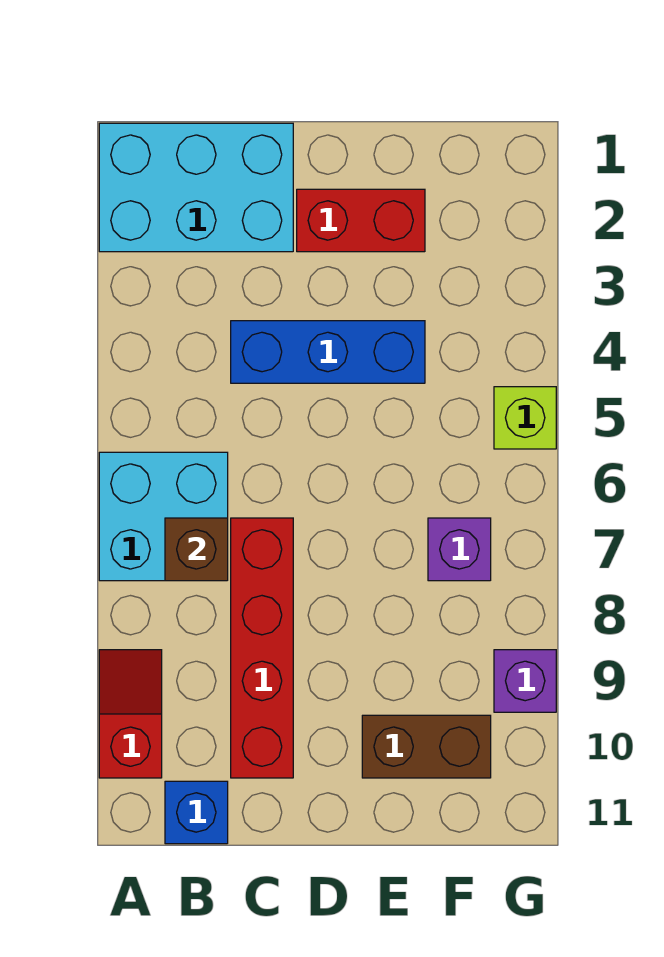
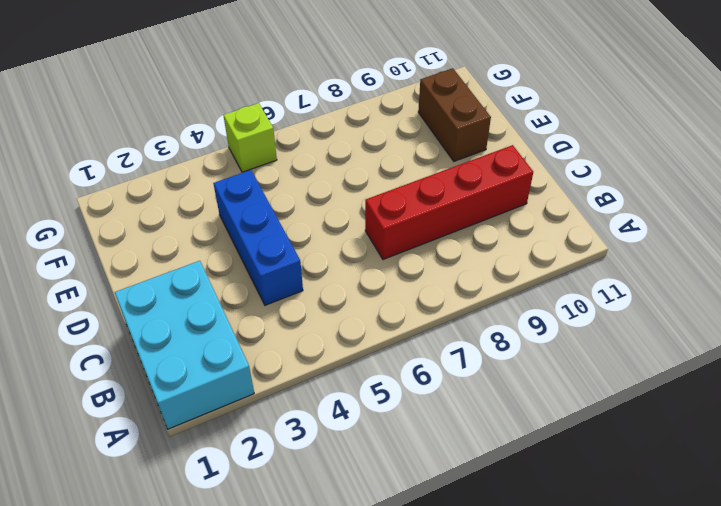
none -> cyan brick A6:B7 level 1
none -> red slope A9:A10 level 1 top 10
none -> blue brick B11 level 1

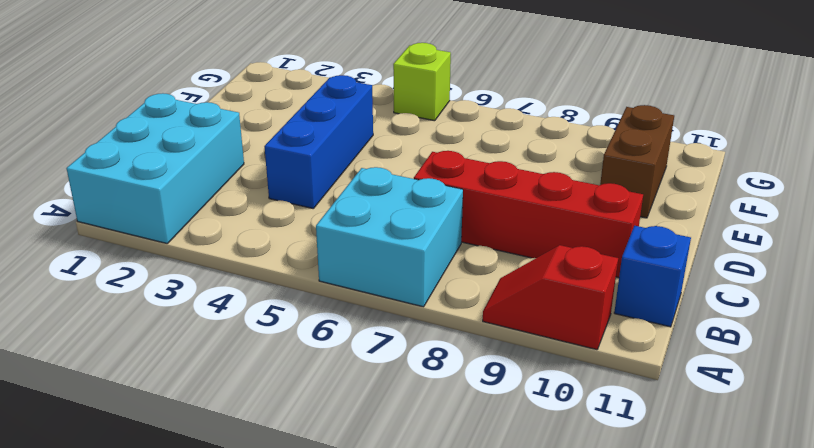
none -> red brick D2:E2 level 1
none -> purple brick F7 level 1
none -> purple brick G9 level 1

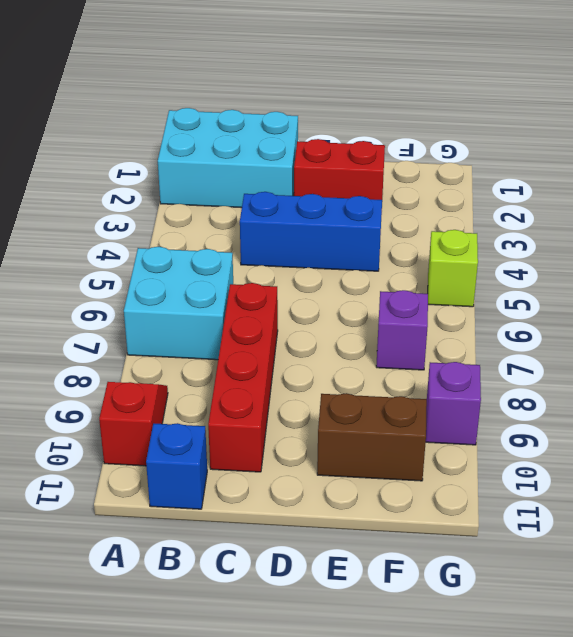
none -> brown brick B7 level 2

